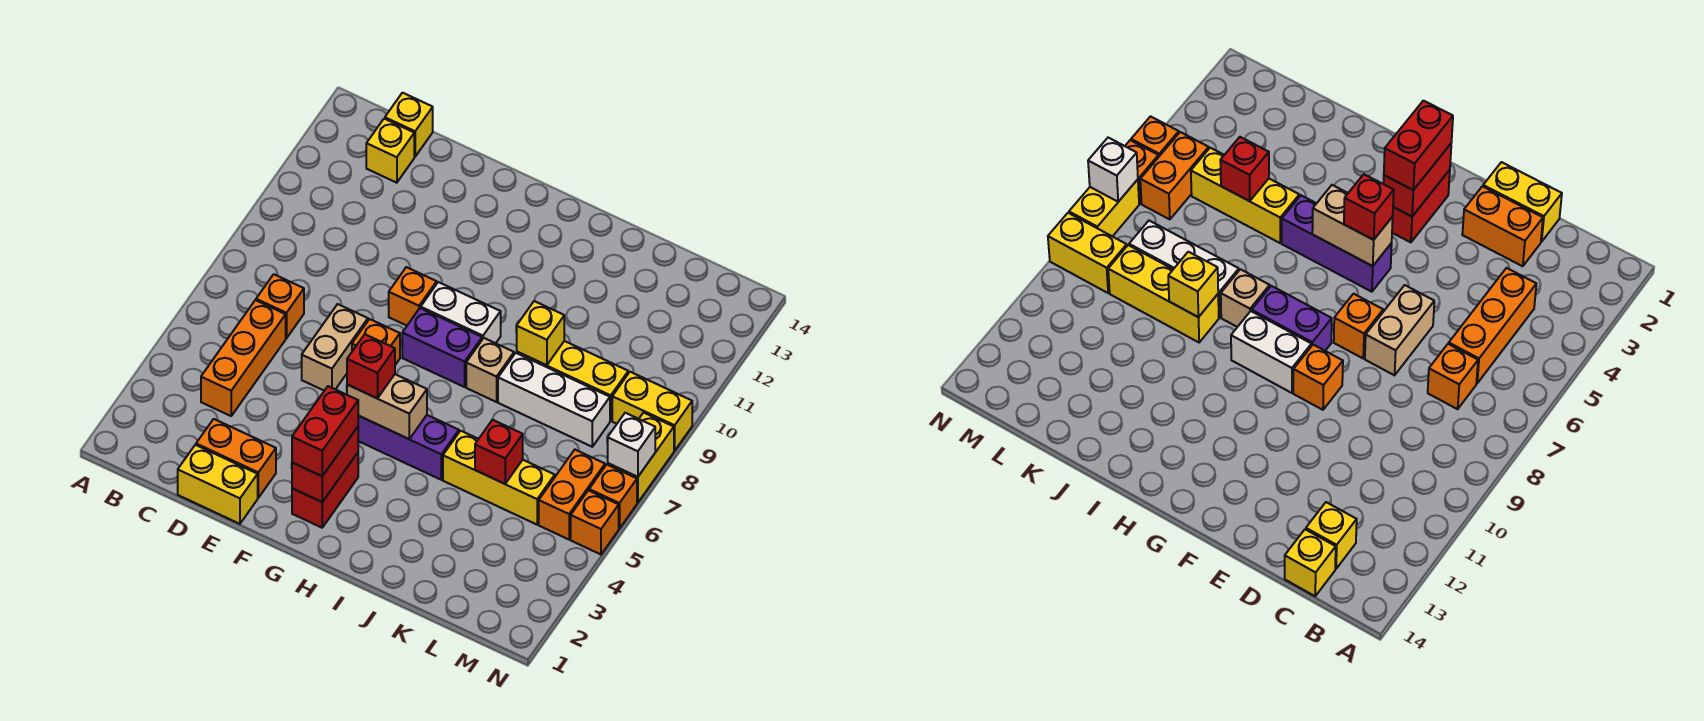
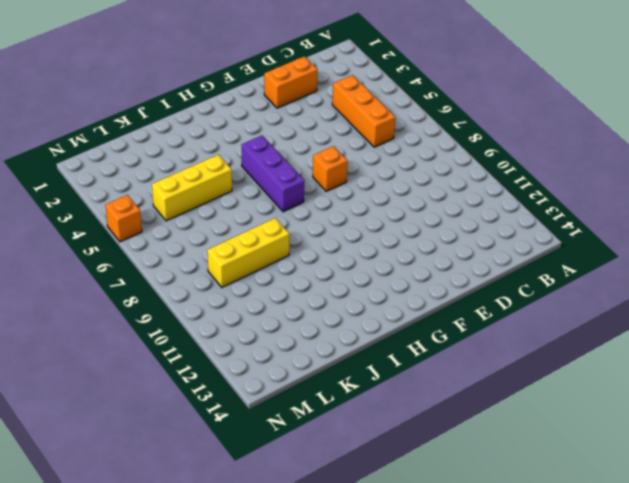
purple brick H5:H7 level 1 -> purple brick G5:I5 level 1
none -> orange brick C7 level 1
none -> yellow brick C13 level 1
none -> yellow brick C14 level 1

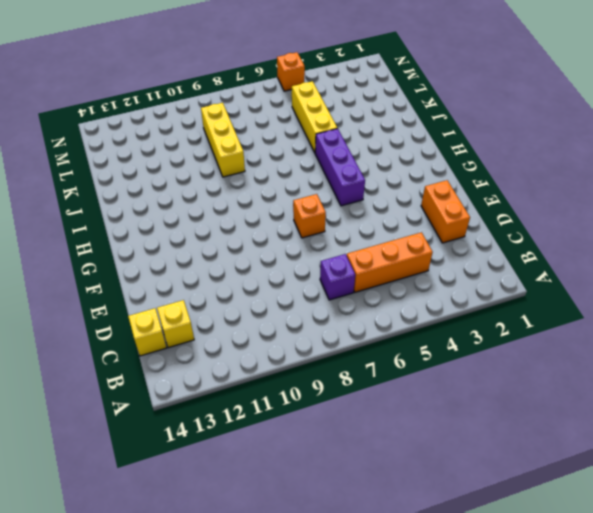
purple brick C7 level 1 -> orange brick C7 level 1
none -> yellow brick D1:E1 level 1
none -> tan brick E6:E7 level 1
none -> orange brick F9 level 1

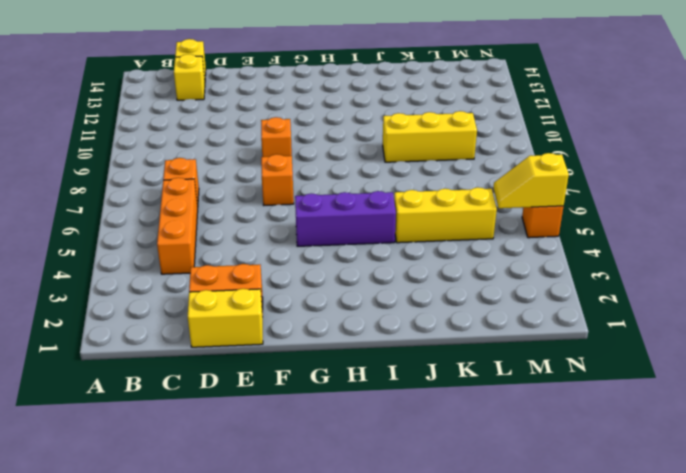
yellow slope M5:N5 level 2 top N -> none
none -> tan brick E6:E7 level 1
none -> red brick G2:G3 level 1
none -> purple brick G8:H8 level 1

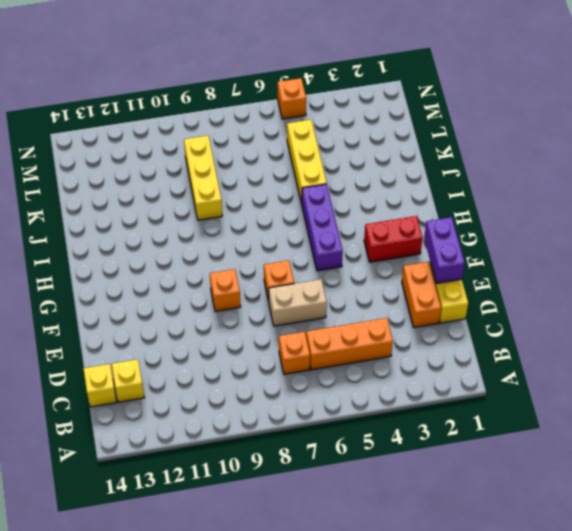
purple brick E1:F1 level 2 -> purple brick G8:H8 level 1
none -> white brick G9:H9 level 1
none -> tan brick I8 level 1
none -> white brick J8:L8 level 1

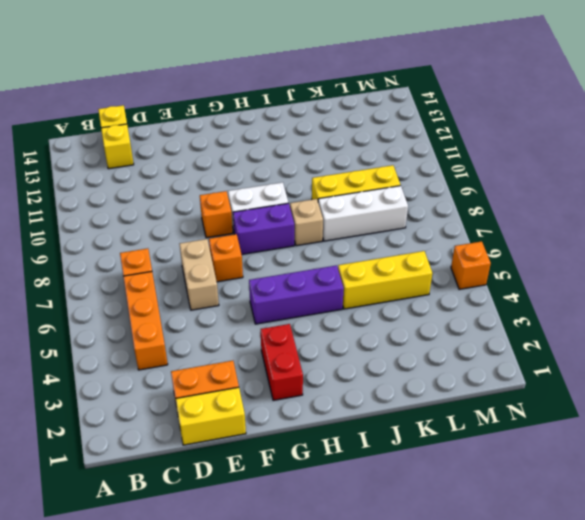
none -> orange brick M5:M6 level 1
none -> yellow brick M9:N9 level 1
none -> orange brick N6 level 1

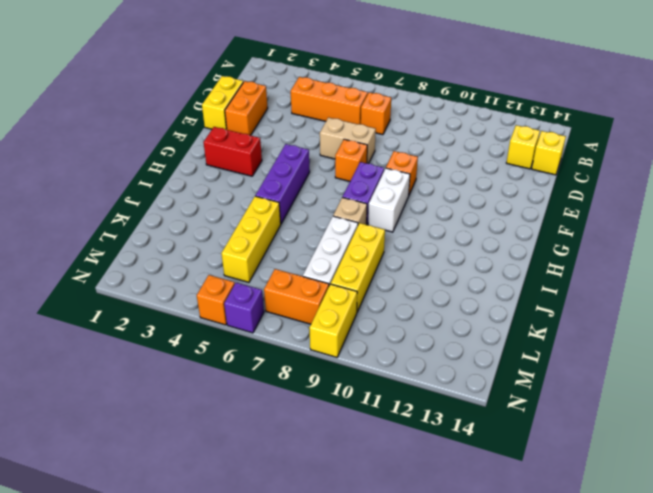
orange brick M7:M8 level 1 -> orange brick M5:M6 level 1
purple brick N6 level 1 -> orange brick N6 level 1
none -> yellow brick N7:N8 level 1
none -> red brick G2:G3 level 2
none -> tan brick G5:H5 level 2

